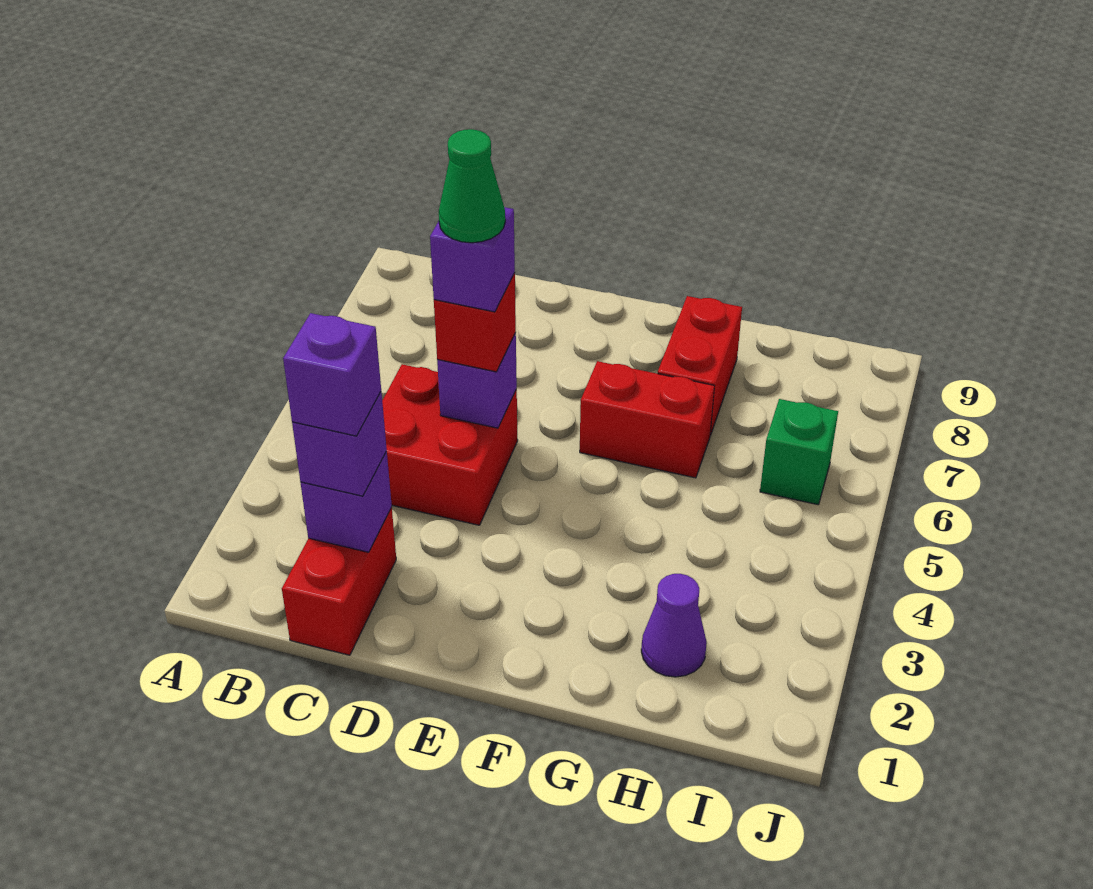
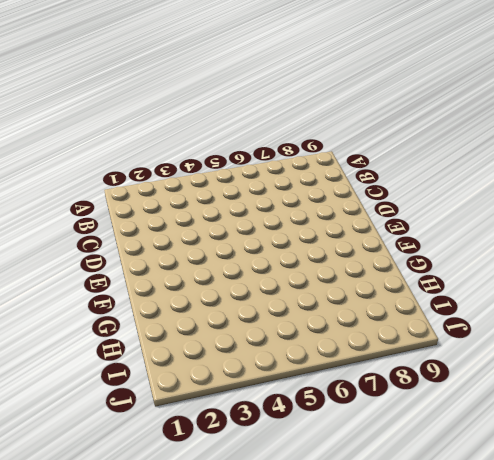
none -> red brick C1:C2 level 1
none -> red brick C4:D5 level 1
none -> red brick F6:G6 level 1

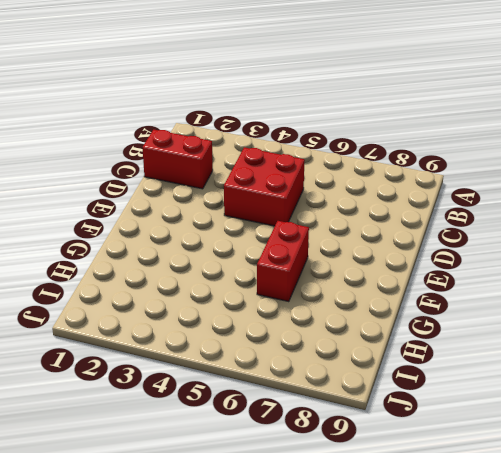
none -> red brick G7:G8 level 1
none -> purple cone H2 level 1
none -> green brick I6 level 1

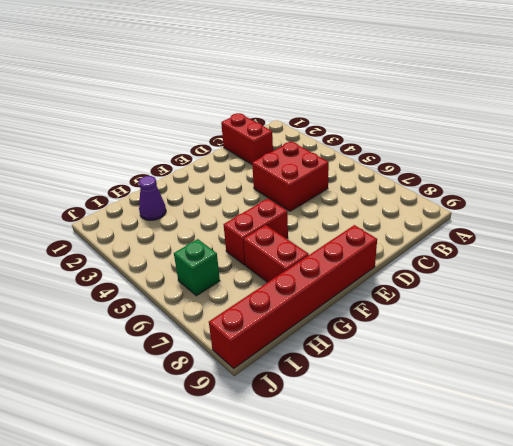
red brick E9:J9 level 1 -> none
none -> purple brick C2 level 2
none -> purple brick D5 level 2
none -> purple brick C2 level 3

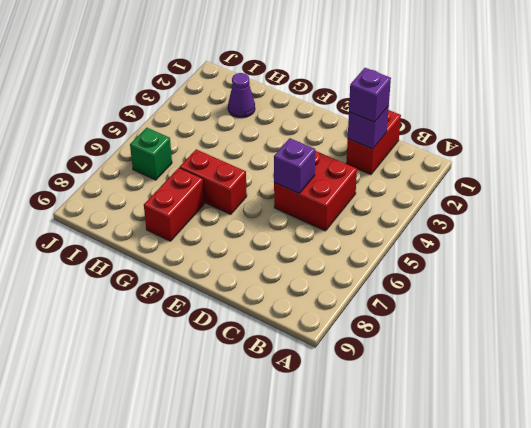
none -> red brick D5 level 3
none -> purple brick C2 level 4
none -> purple brick D5 level 4

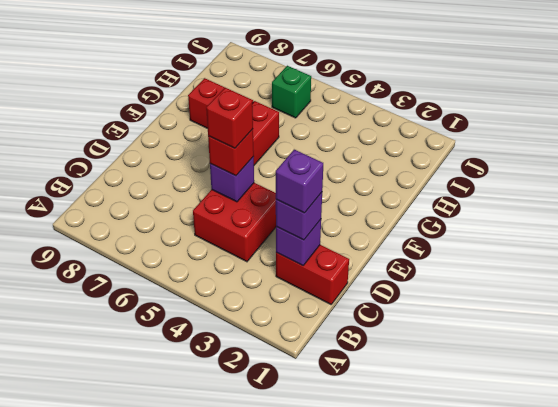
red brick D5 level 4 -> purple brick D5 level 4
none -> purple cone H2 level 1
none -> green cone D5 level 5

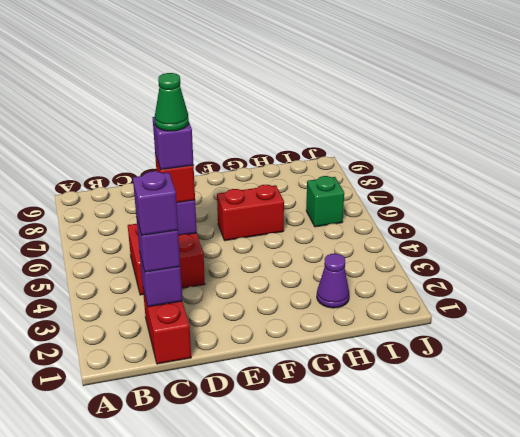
none -> red brick G7:G8 level 1

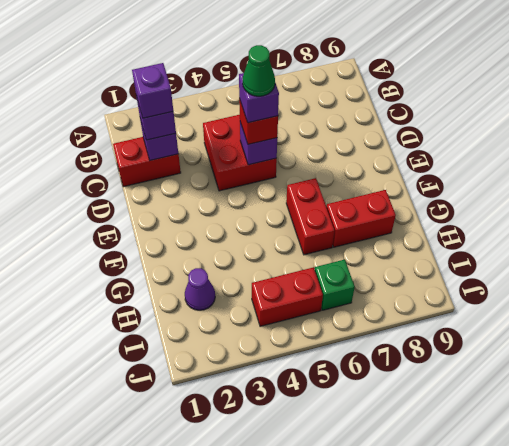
red brick I4:I5 level 1 -> none

